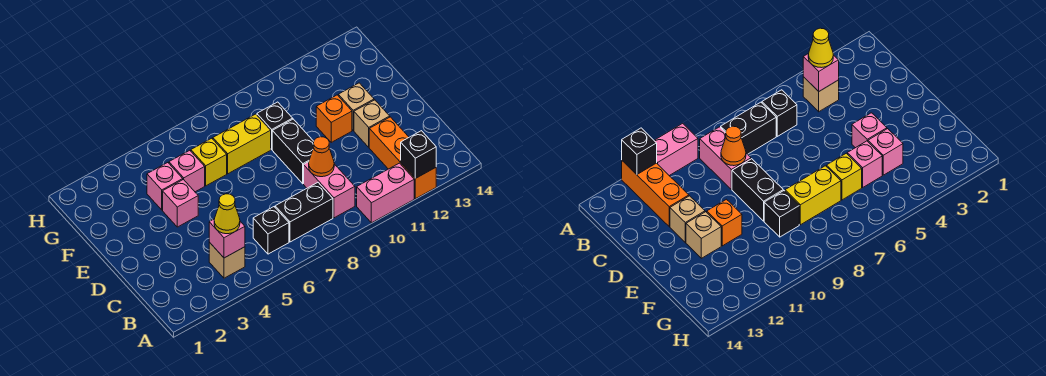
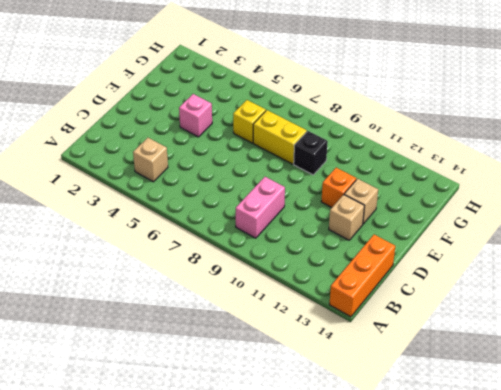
orange brick A14:C14 level 1 -> orange brick A12:C12 level 1
none -> pink brick A10:A11 level 1
none -> black brick B6 level 1
none -> black brick B7:B8 level 1

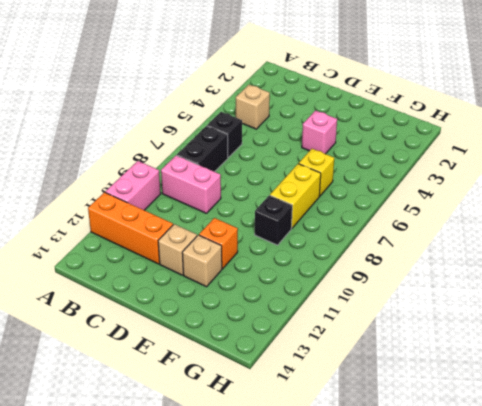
none -> black brick D9:E9 level 1
none -> pink brick F4 level 1
none -> pink brick F5 level 1

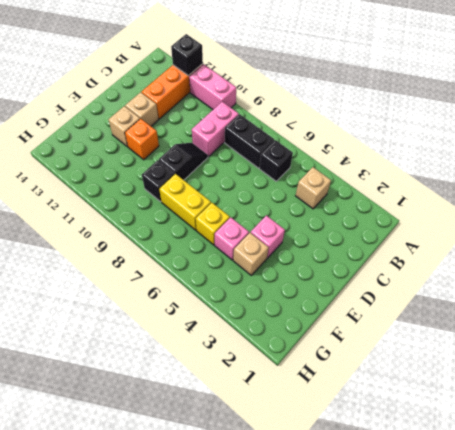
black slope D9:E9 level 1 top E -> black brick D9:E9 level 1
tan brick F4 level 1 -> pink brick F4 level 1
none -> pink brick B4 level 2
none -> orange cone C9 level 2
none -> yellow cone B4 level 3

